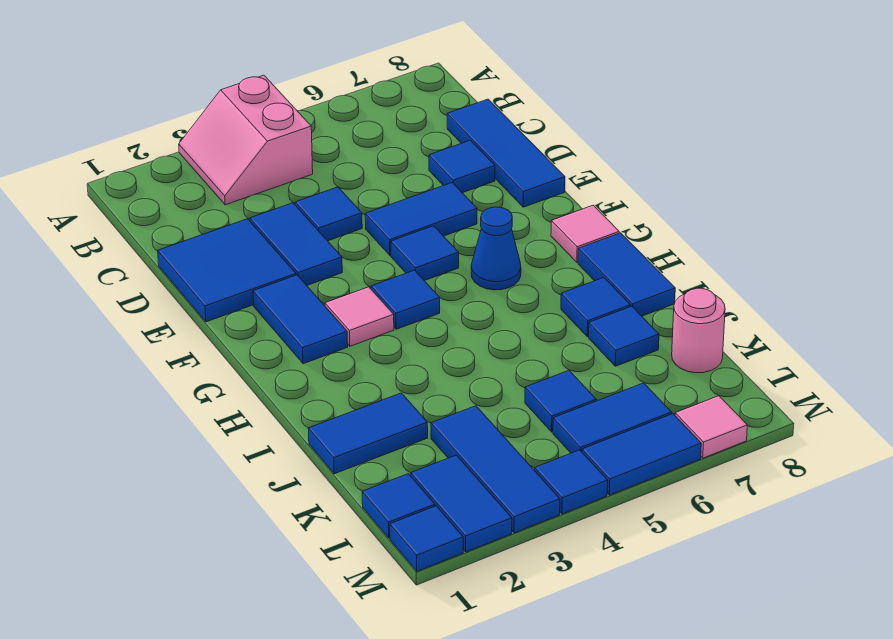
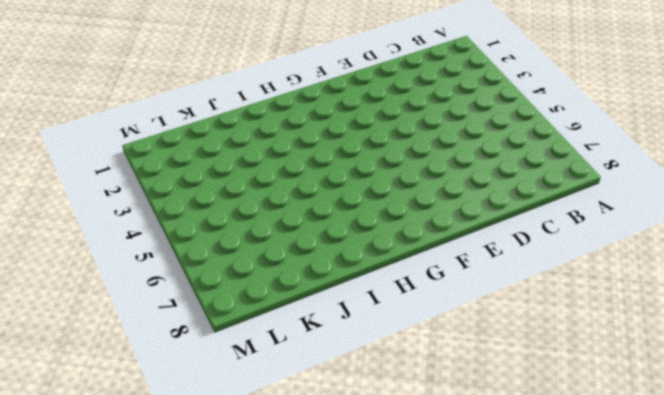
none -> pink slope A3:B4 level 1 top 4
none -> blue tile C8:E8 level 1
none -> blue tile D1:E2 level 1

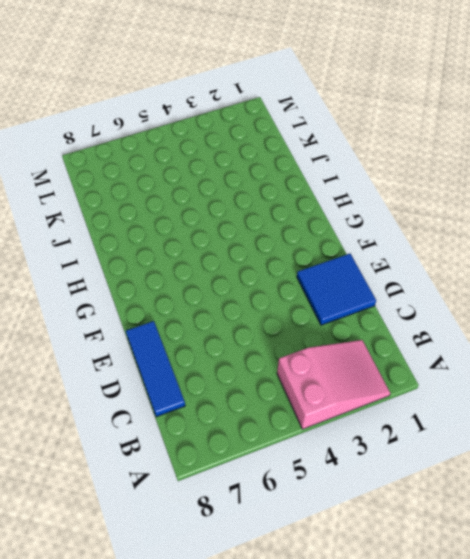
pink slope A2:B4 level 1 top 4 -> pink slope A3:B4 level 1 top 4
none -> blue tile D3:E3 level 1
none -> blue tile D4 level 1
none -> blue tile D7 level 1

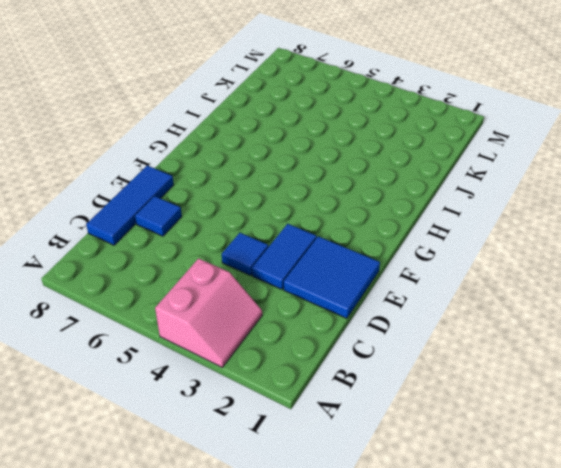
none -> blue tile E5:E6 level 1
none -> blue tile F2:G2 level 1
none -> blue tile F5 level 1

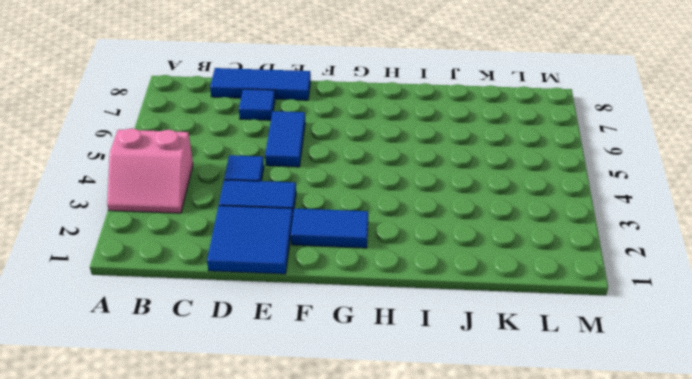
none -> blue tile F5 level 1
none -> pink tile G3 level 1
none -> blue tile G4 level 1

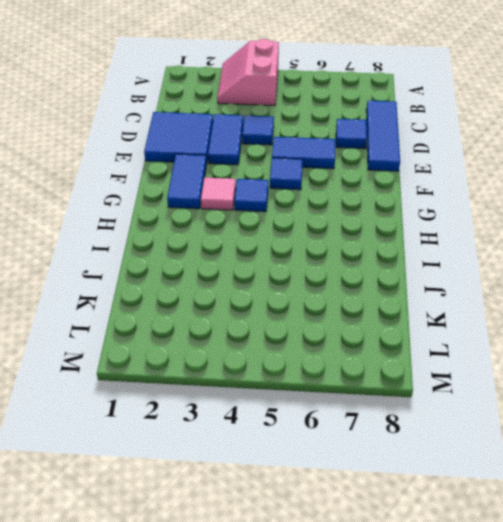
none -> blue cone G6 level 1
none -> pink tile G8 level 1
none -> blue tile H8:I8 level 1

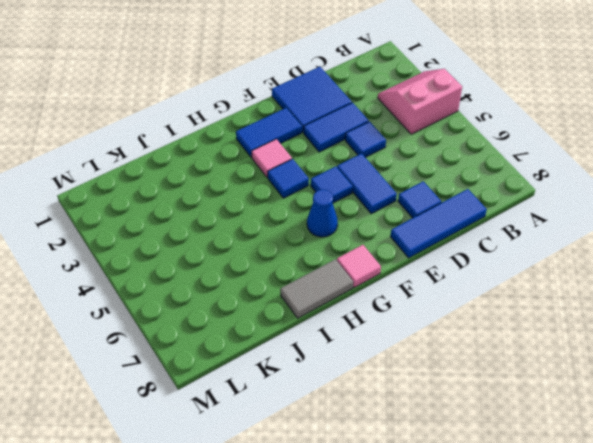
grey tile H8:I8 level 1 -> blue tile H8:I8 level 1
none -> blue tile I7 level 1
none -> blue tile J1:J2 level 1
none -> blue tile J7 level 1

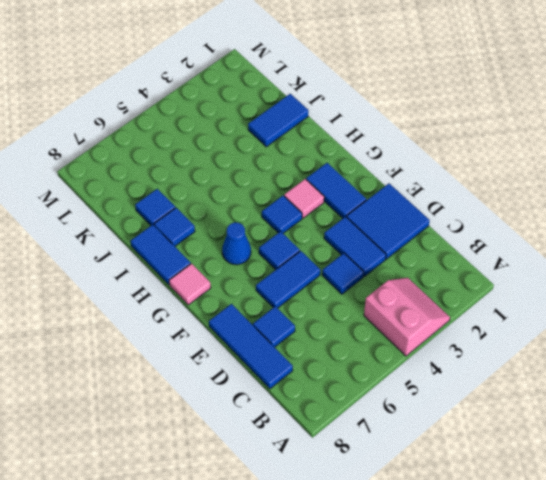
none -> blue tile K3:M3 level 1
none -> blue tile K5 level 1
none -> pink round brick K8 level 1

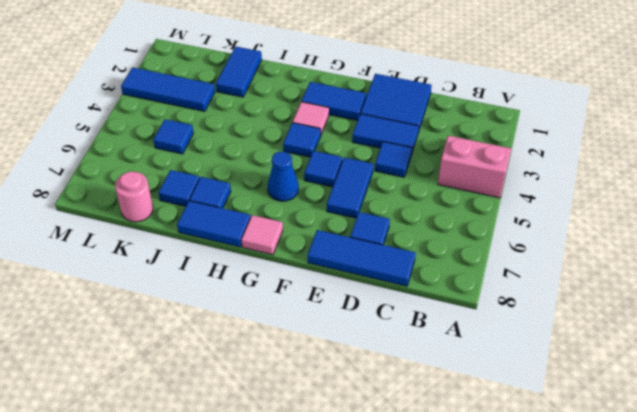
none -> blue tile L1 level 1
none -> blue tile L2:M2 level 1
none -> blue tile L5:L6 level 1

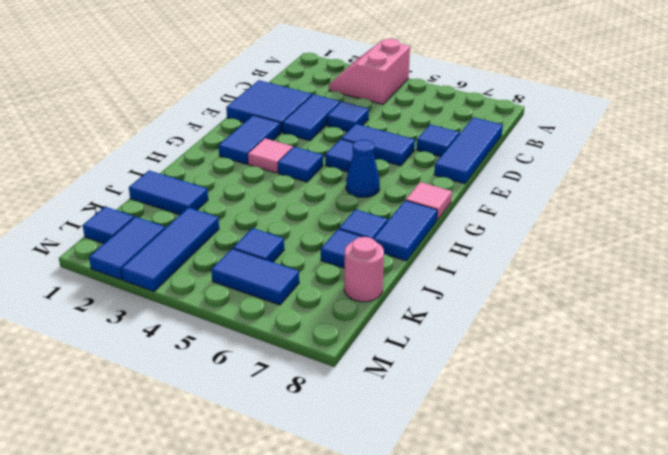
none -> blue tile M1 level 1
none -> blue tile M4 level 1
none -> blue tile M5:M6 level 1

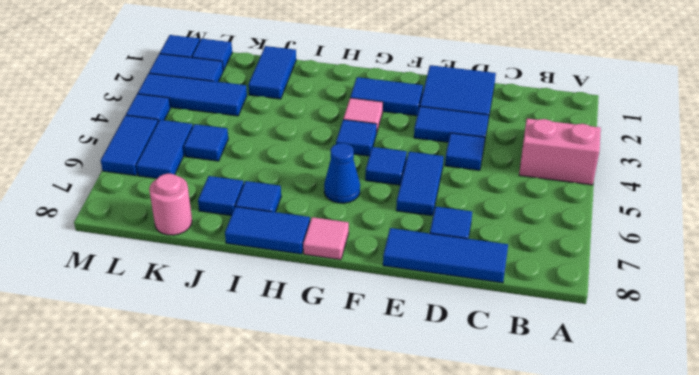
none -> pink tile M7 level 1

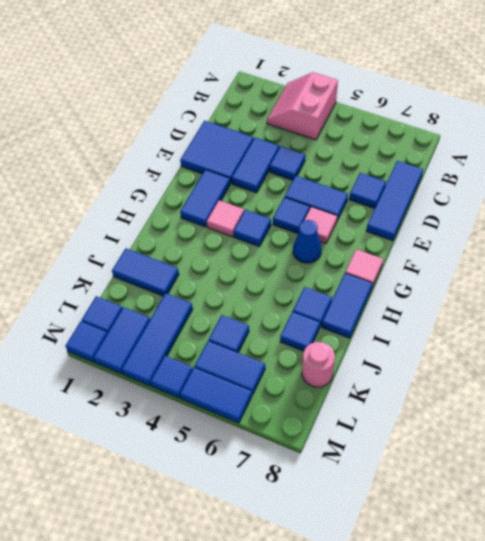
pink tile F6 level 1 -> pink tile M7 level 1

